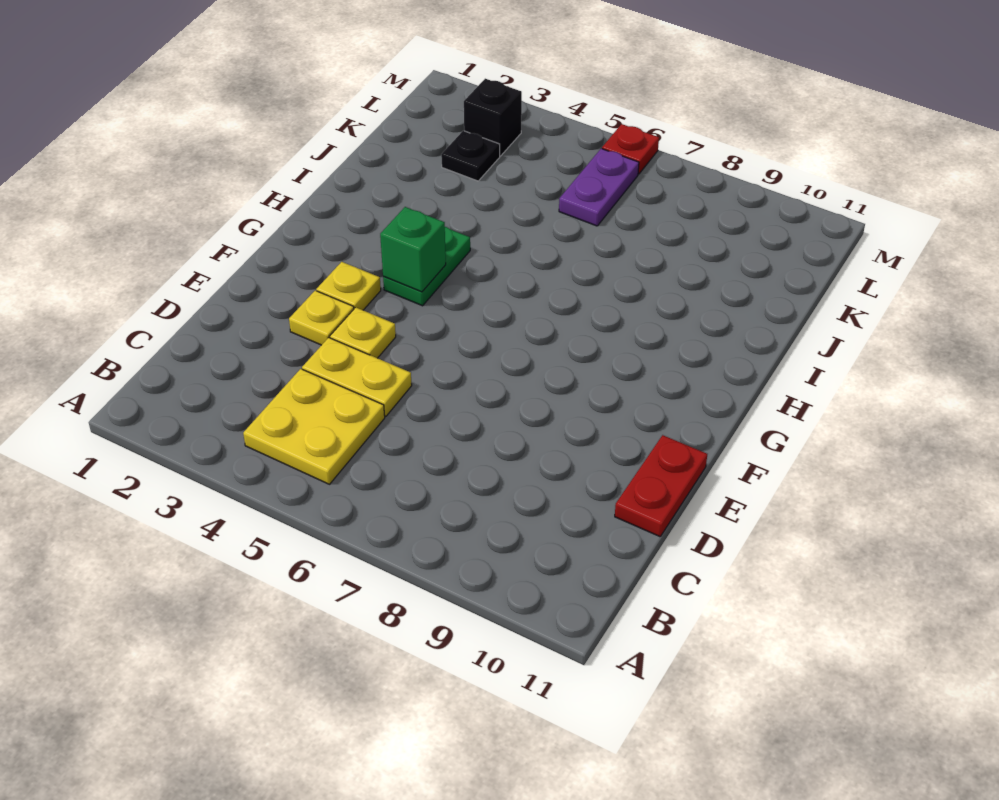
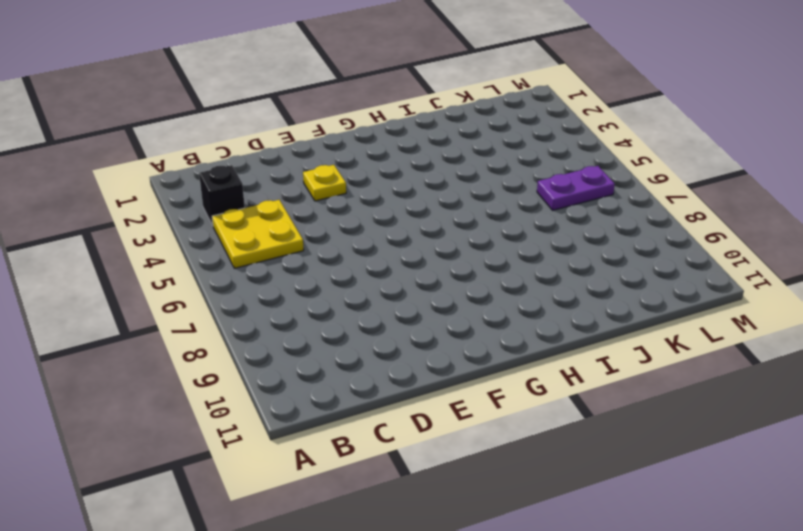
black brick B3 level 1 -> black brick L3 level 1
none -> yellow plate D4:D5 level 1
none -> red plate D11:E11 level 1
none -> yellow plate E4 level 1

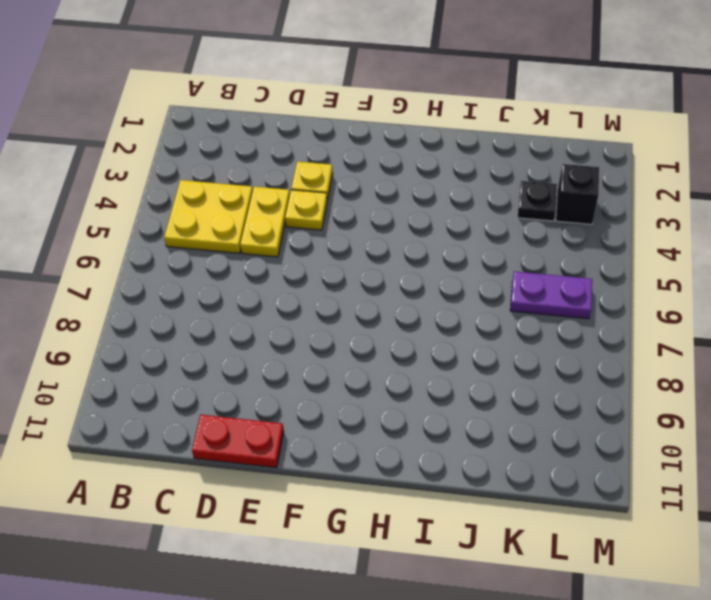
none -> yellow plate F3 level 1
none -> green plate G4:H4 level 1
none -> red plate M6 level 1

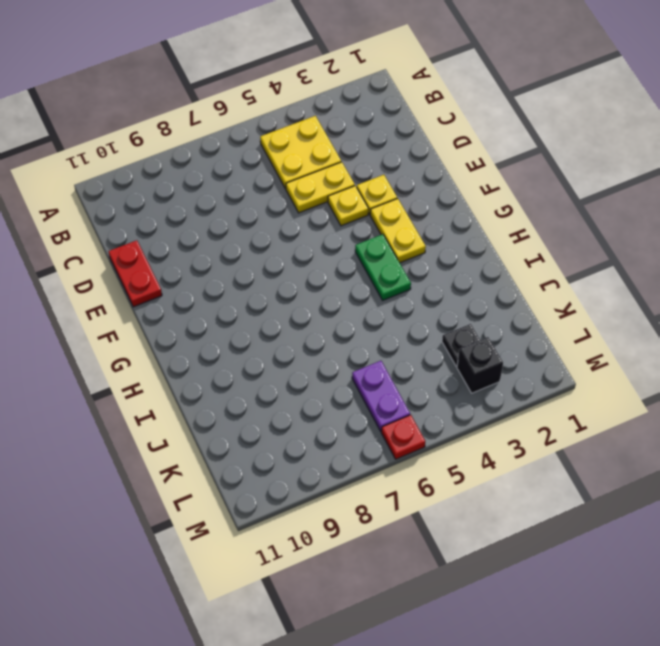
yellow plate F3:G3 level 1 -> yellow plate F3 level 1
none -> green brick G4 level 2

